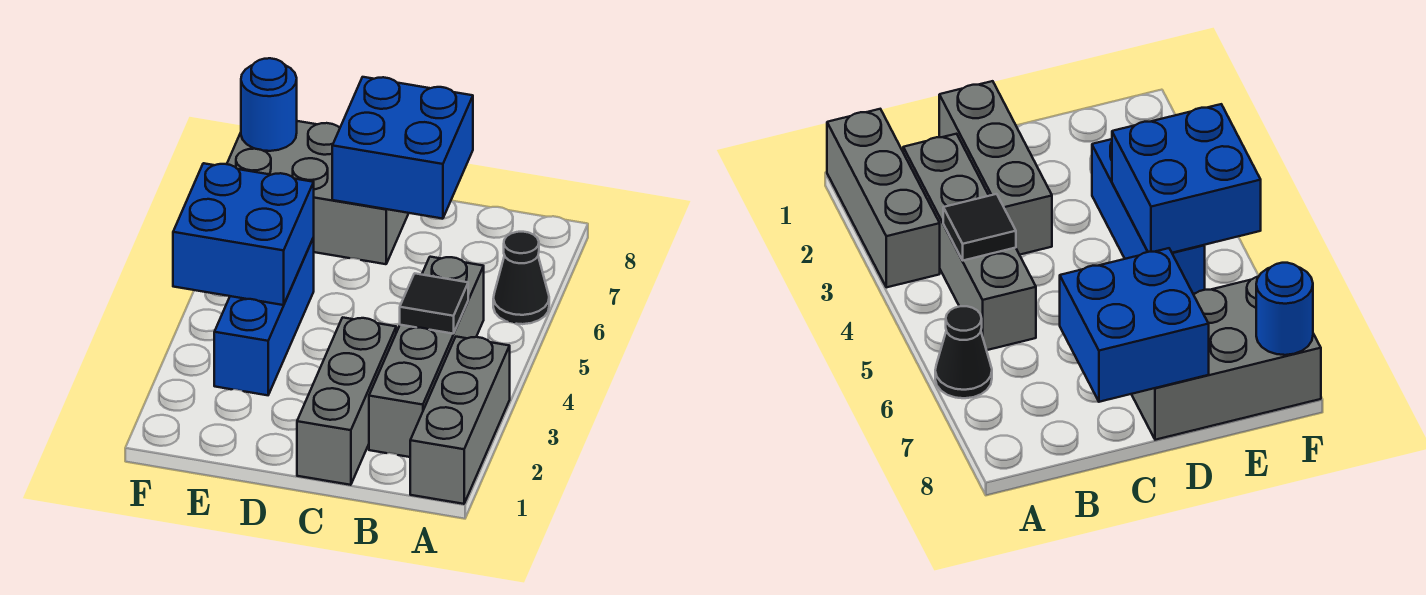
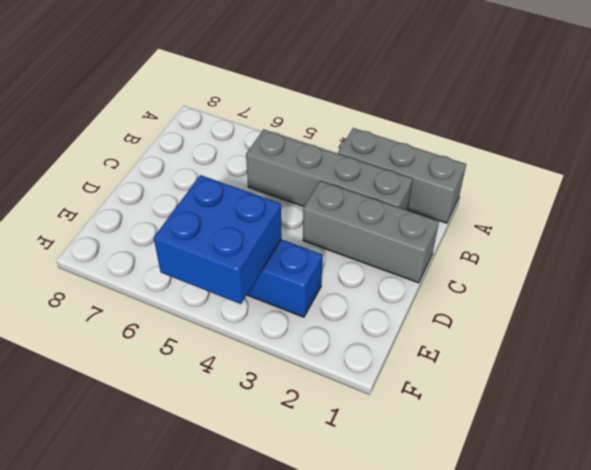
none -> black cone A6 level 1
none -> grey brick D7:F8 level 1

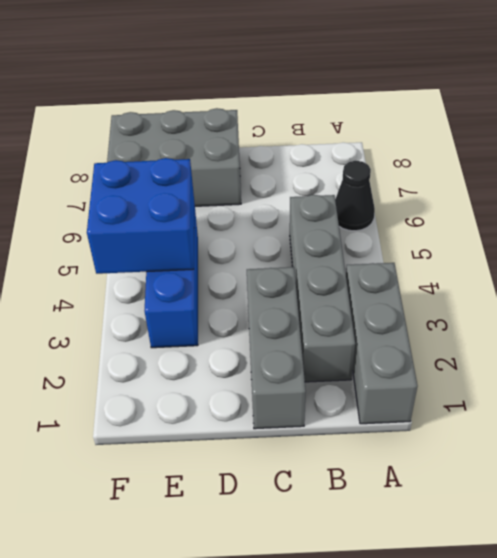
none -> black tile B4 level 2
none -> blue brick C7:D8 level 2

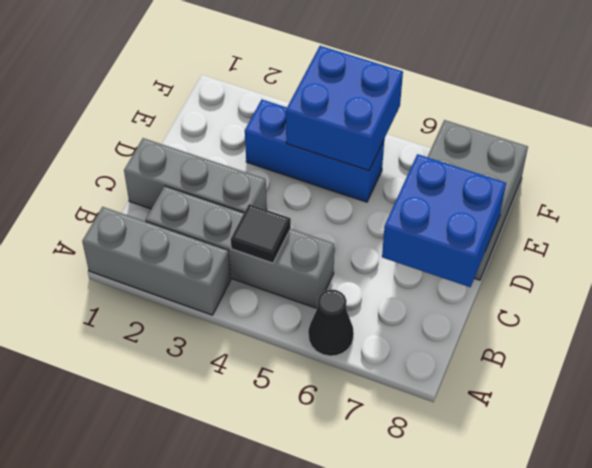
none -> blue round brick F8 level 2

